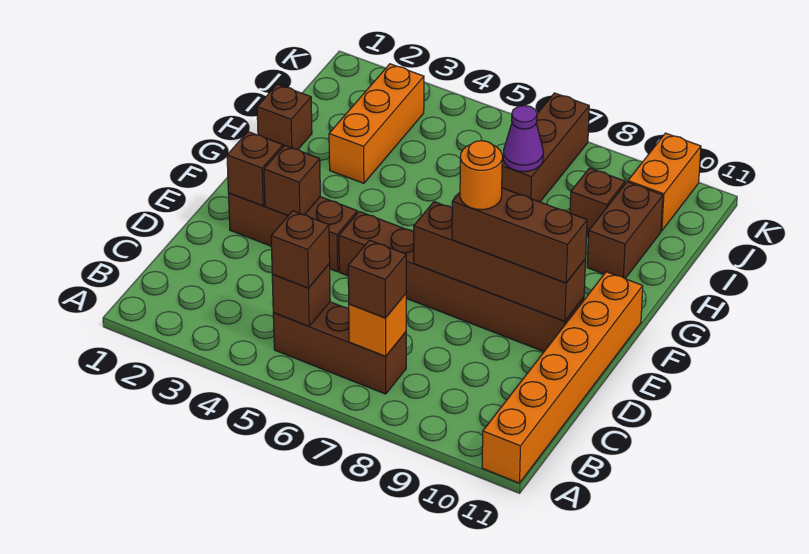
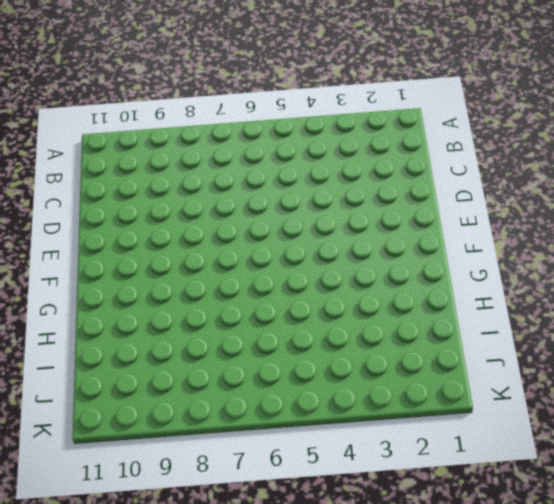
none -> orange brick A11:F11 level 1
none -> brown brick B5:B7 level 1
none -> brown brick E2:E4 level 1

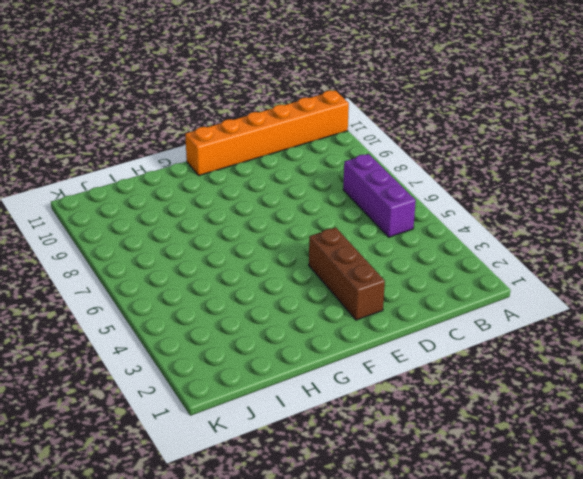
purple brick B5:B7 level 1 -> brown brick B5:B7 level 1
none -> brown brick E5:E10 level 1
none -> brown brick H1 level 1
none -> orange brick H3:J3 level 1

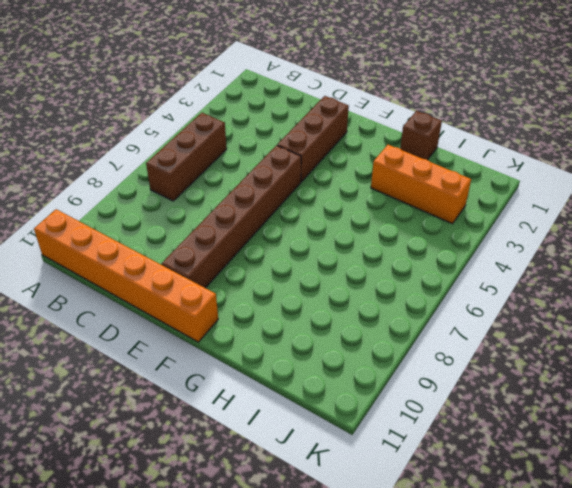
none -> brown brick H10:I10 level 1
none -> brown brick I7:K7 level 1
none -> brown brick I9 level 1

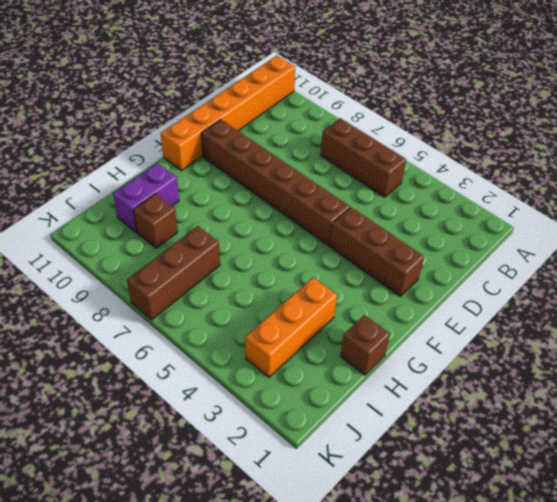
purple brick H10:I10 level 1 -> brown brick H10:I10 level 1
none -> orange brick J10:K10 level 1
none -> brown brick B5 level 2
none -> orange brick B7 level 2

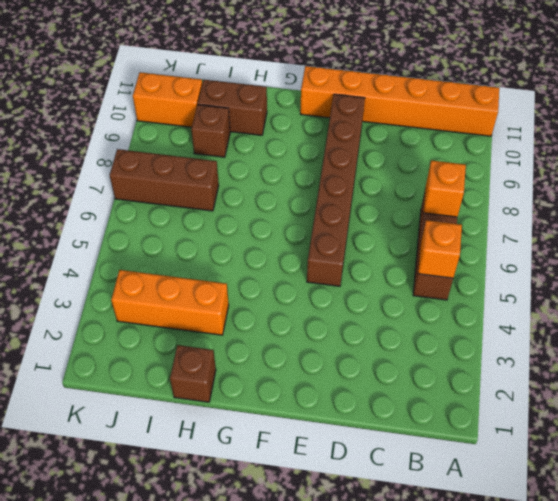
orange brick B5 level 2 -> brown brick B5 level 2
none -> brown brick E2:E4 level 1
none -> brown brick E2 level 2
none -> brown brick E3 level 2

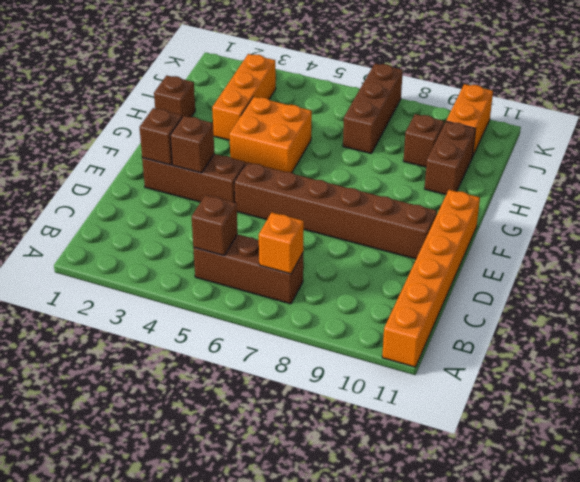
orange brick G4:H5 level 1 -> none
none -> brown brick E7:E10 level 2
none -> purple cone I7 level 2
none -> brown brick B5 level 3

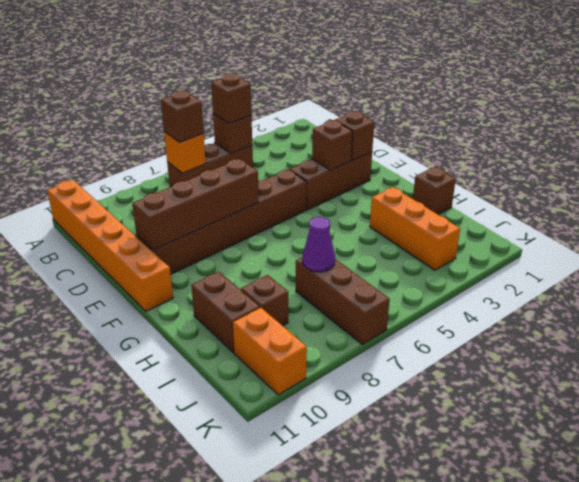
none -> brown brick E8:E10 level 3
none -> orange round brick E8 level 4

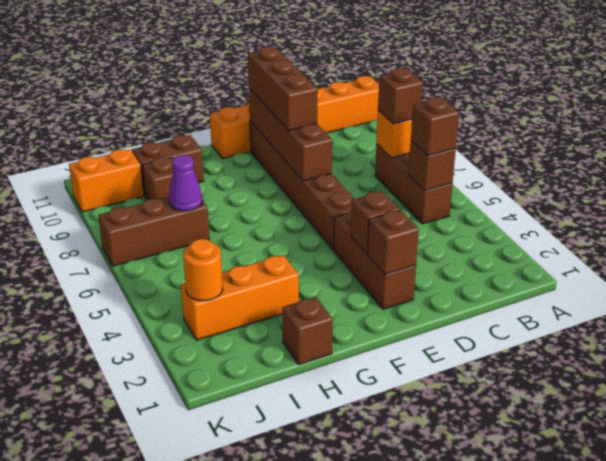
orange round brick J3 level 2 -> orange round brick E8 level 4

